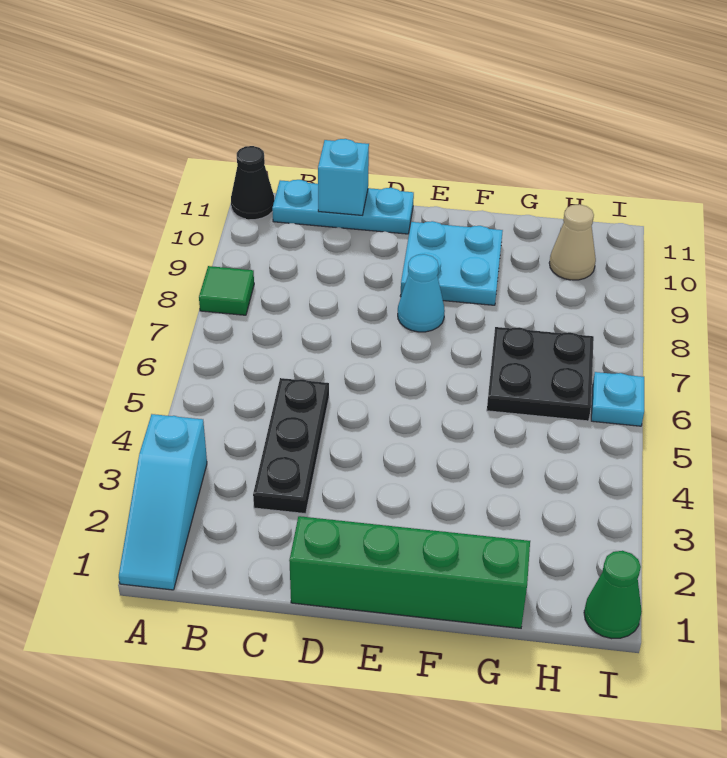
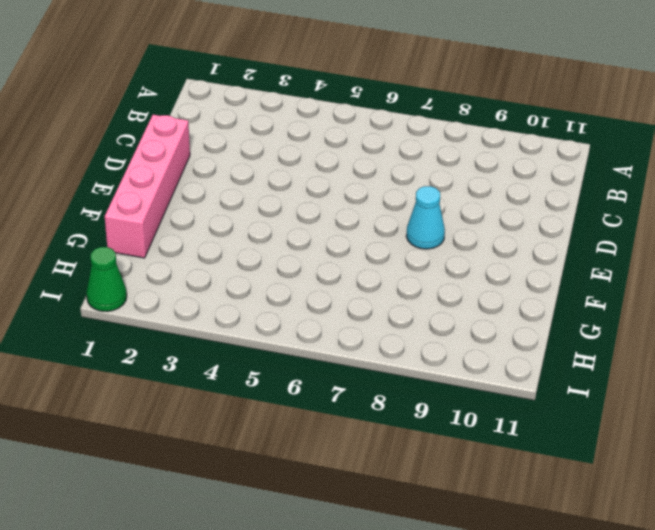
pink brick D1:G1 level 1 -> green brick D1:G1 level 1
none -> cyan slope A1:A3 level 1 top 3
none -> green tile A8 level 1
none -> black cone A11 level 1

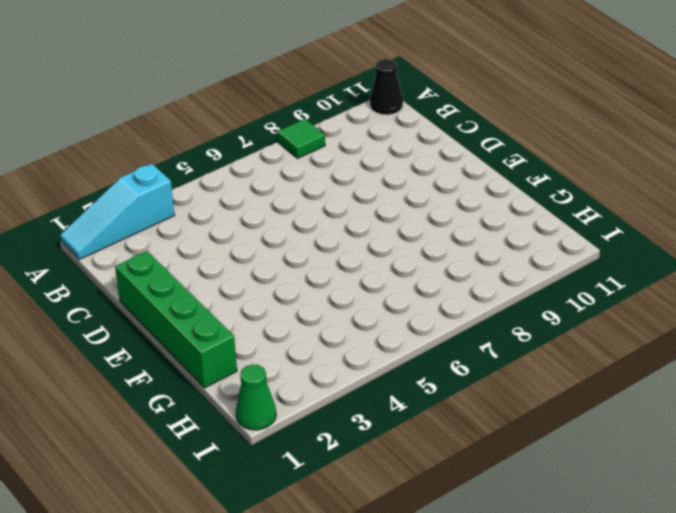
none -> cyan plate B11:D11 level 1
none -> black plate C3:C5 level 1
none -> cyan cone E8 level 1

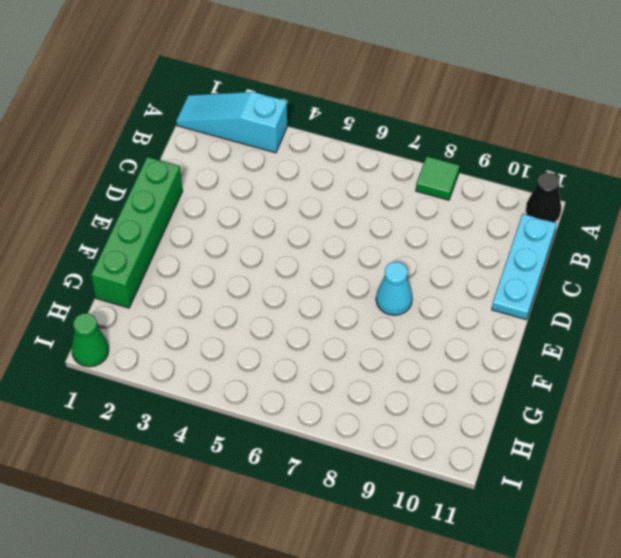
none -> black plate C3:C5 level 1
none -> cyan plate E9:F10 level 1
none -> black plate G6:H7 level 1

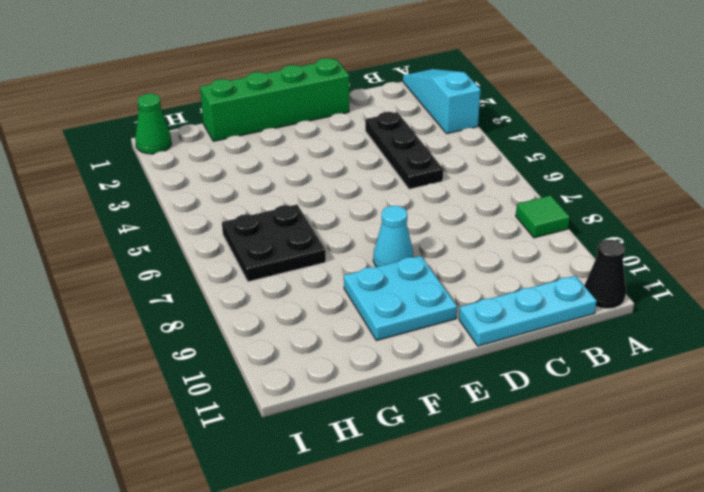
none -> tan cone H10 level 1
none -> cyan plate I6 level 1
none -> cyan brick C11 level 2

